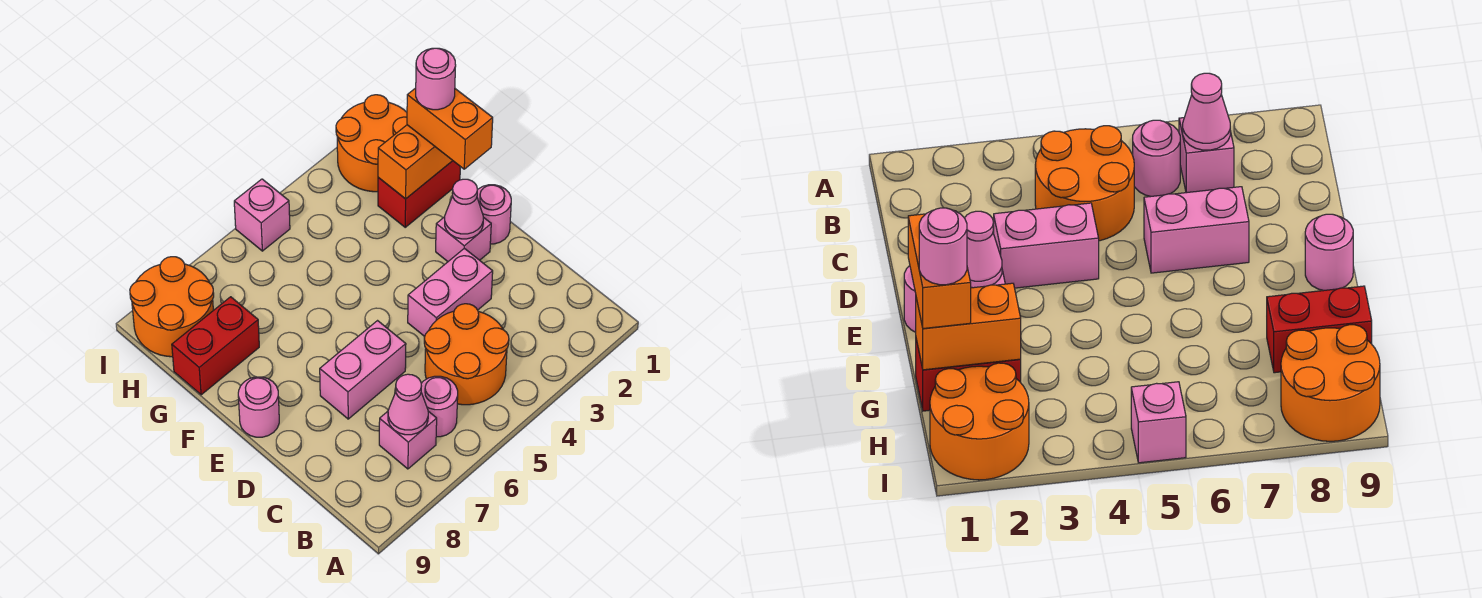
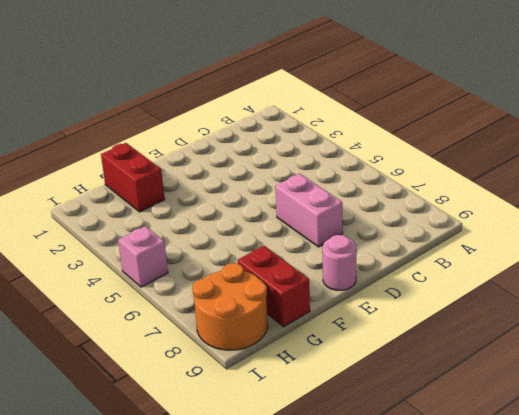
none -> orange round brick B4:C5 level 1
none -> pink round brick B6 level 1
none -> pink brick B7 level 1

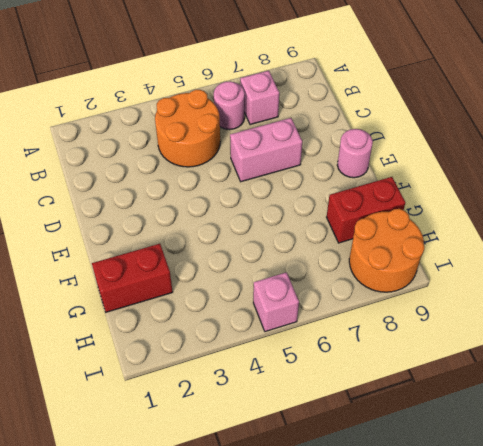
none -> pink brick D3:D4 level 1
none -> pink round brick E1 level 1
none -> pink brick E2 level 1

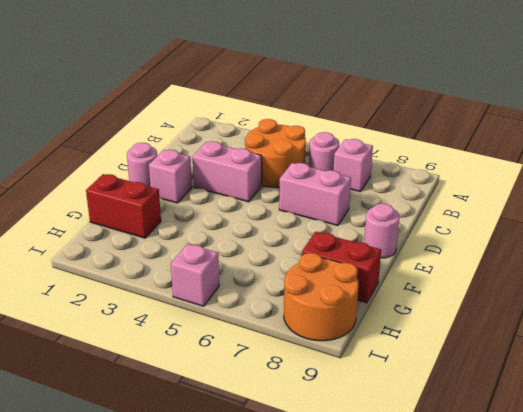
none -> orange round brick H1:I2 level 1
none -> pink cone B7 level 2
none -> pink cone E2 level 2

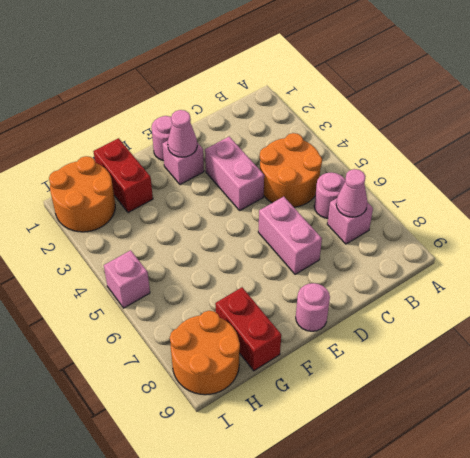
none -> orange brick G1:G2 level 2
none -> orange brick F1:G1 level 3
none -> pink round brick G1 level 4

